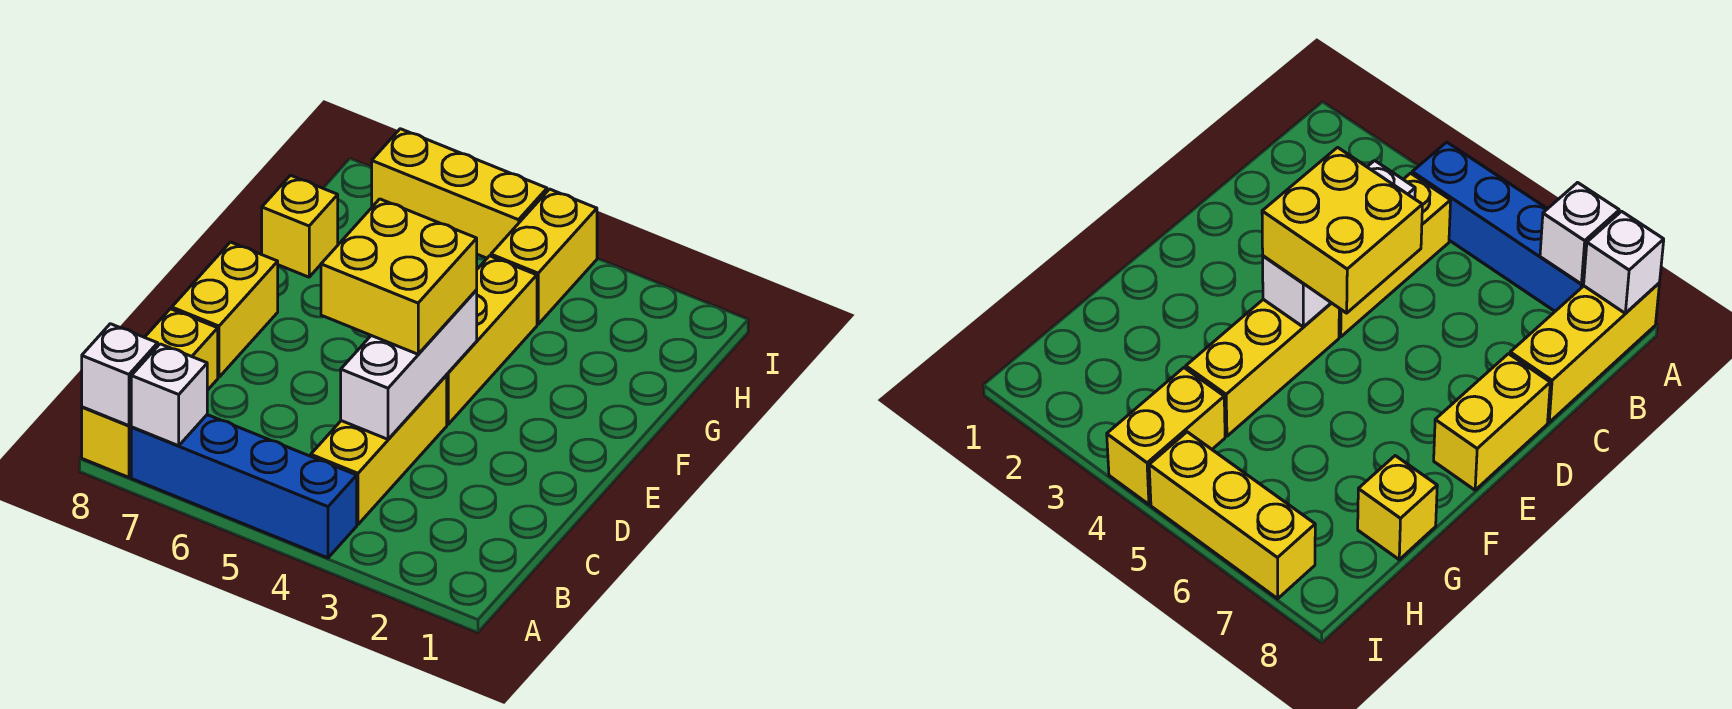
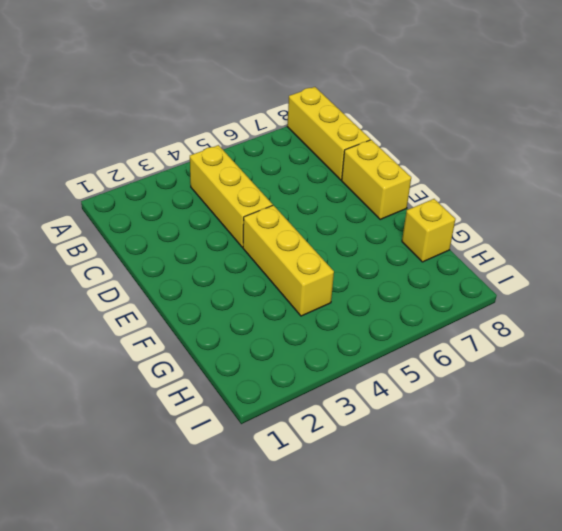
none -> blue brick A4:A7 level 1
none -> yellow brick H4:I4 level 1
none -> yellow brick I5:I7 level 1

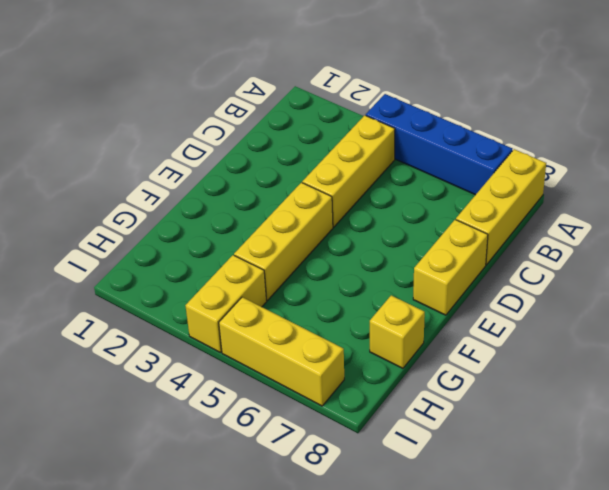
none -> white brick A7 level 2
none -> white brick A8 level 2
none -> white brick C4:E4 level 2

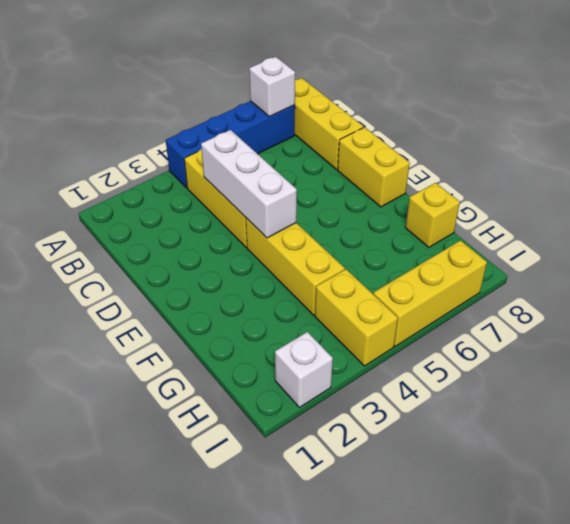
white brick I2 level 1 -> white brick A8 level 2
none -> yellow brick D4:E5 level 3

